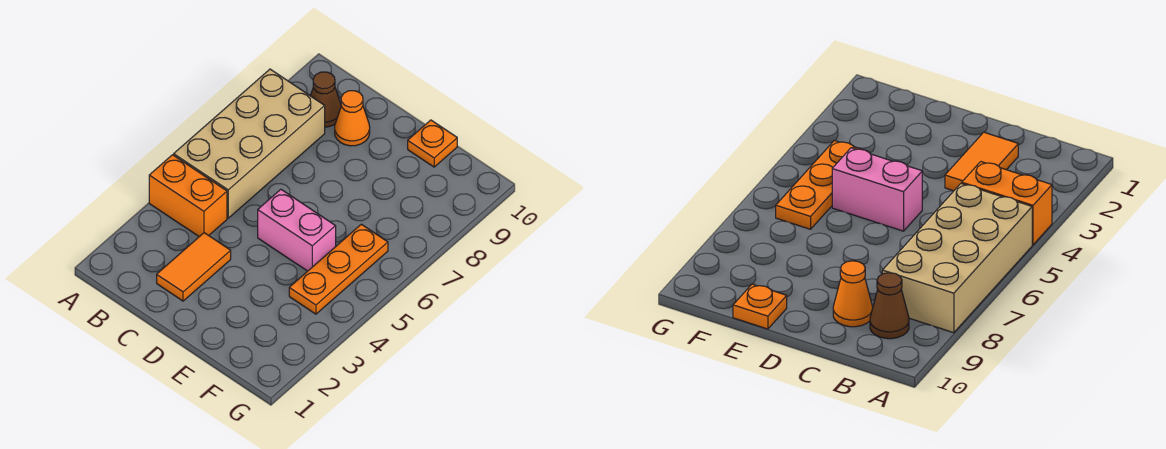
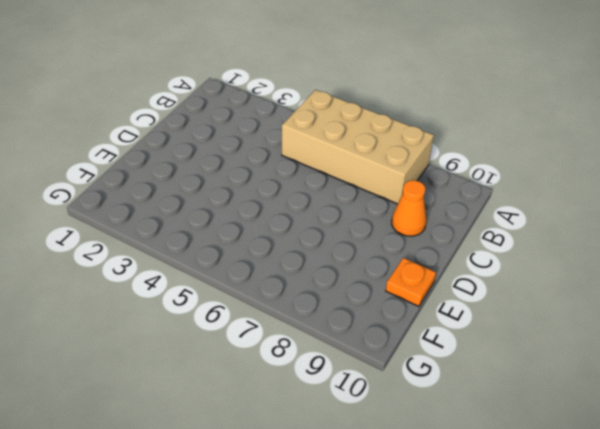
none -> orange brick A4:B4 level 1
none -> brown cone B9 level 1

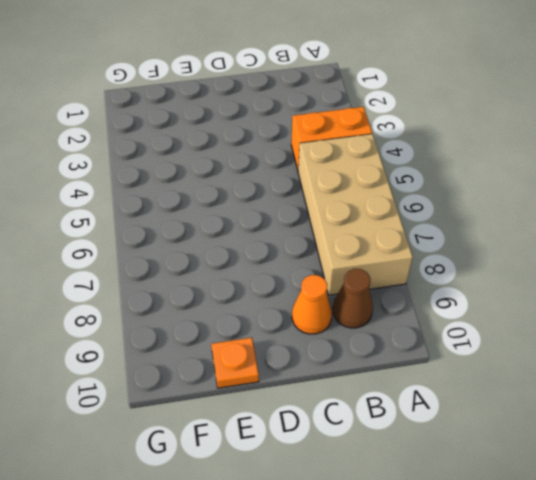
none -> orange tile C2:C3 level 1
none -> pink brick D5:E5 level 1

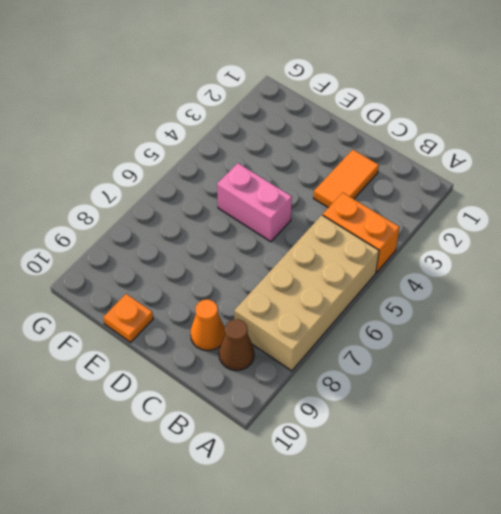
none -> orange plate F4:F6 level 1

